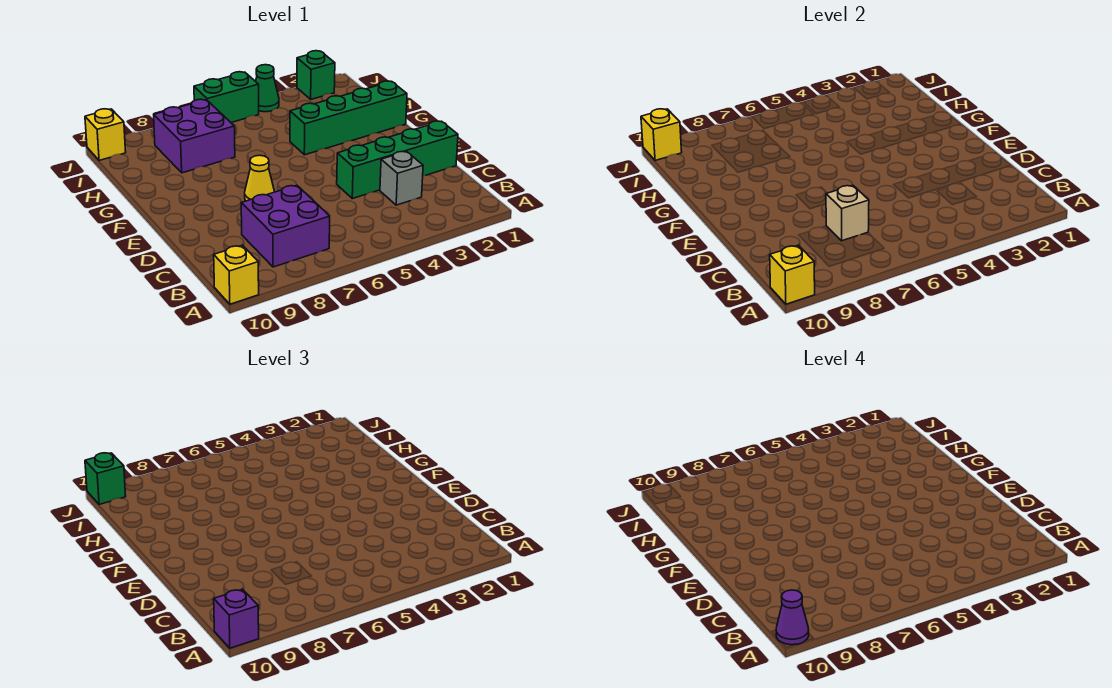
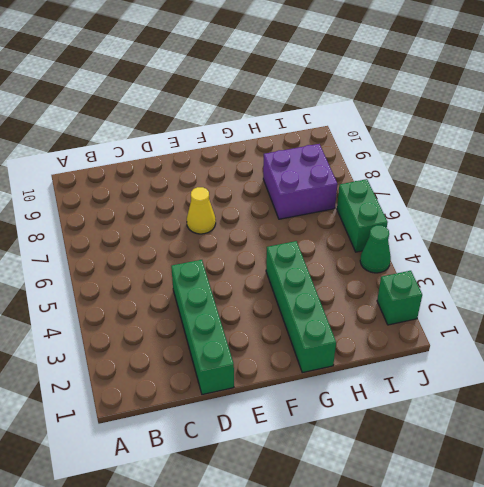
none -> yellow brick A10 level 1
none -> purple brick B7:C8 level 1
none -> grey brick C3 level 1

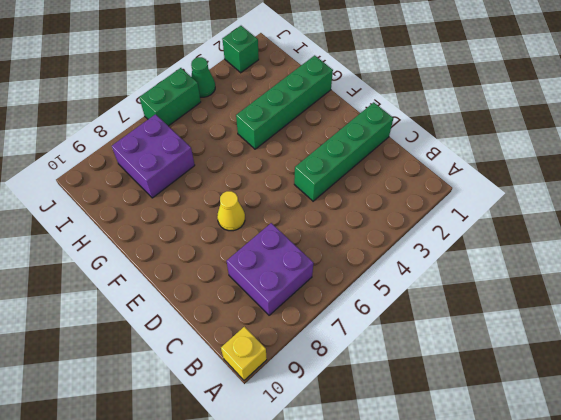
none -> grey brick C3 level 1
none -> yellow brick J10 level 1
none -> yellow brick A10 level 2

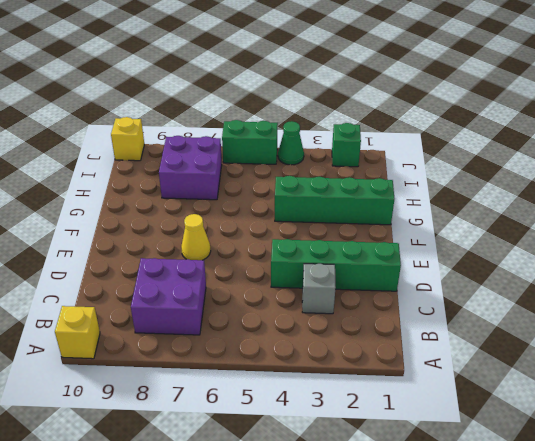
none -> yellow brick A10 level 2
none -> tan brick C7 level 2
none -> yellow brick J10 level 2

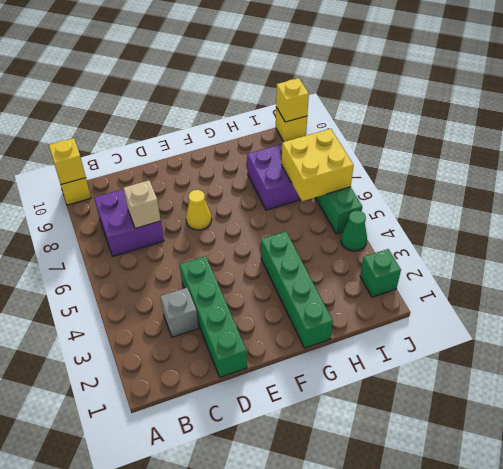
yellow brick I6:J7 level 2 -> none
none -> purple brick A10 level 3
none -> green brick J10 level 3
none -> purple cone A10 level 4

